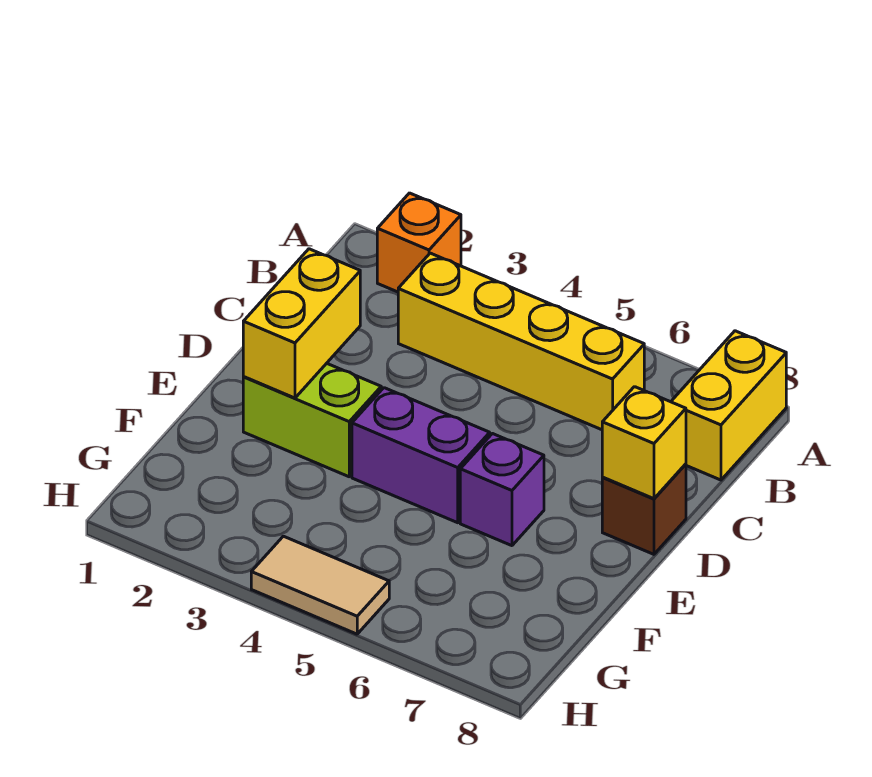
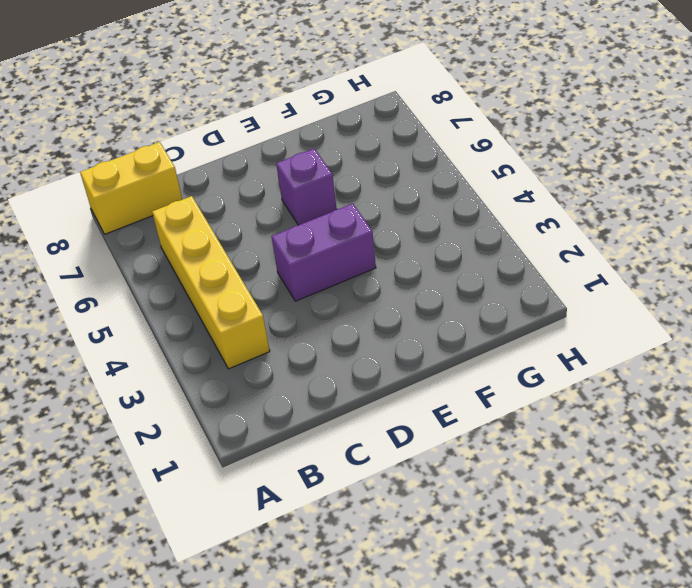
purple brick D4:E4 level 1 -> purple brick E4:E5 level 1
none -> orange brick A2 level 1
none -> brown brick D8 level 1

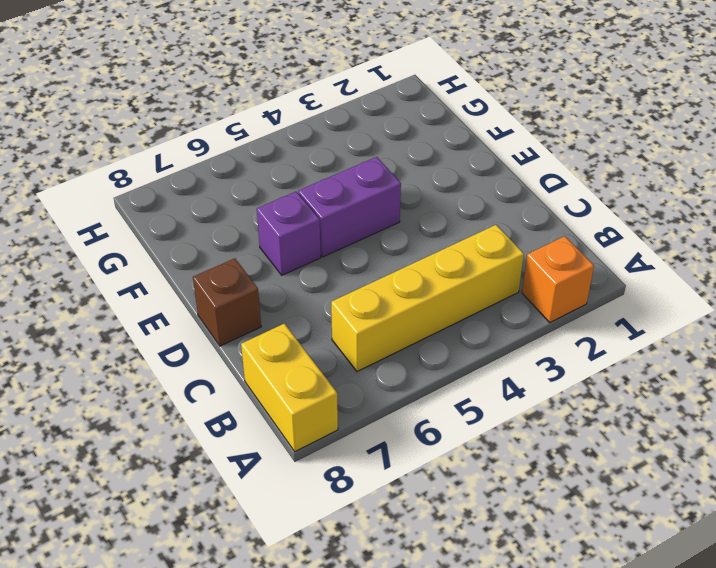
none -> lime brick E2:E3 level 1
none -> tan tile H4:H5 level 1

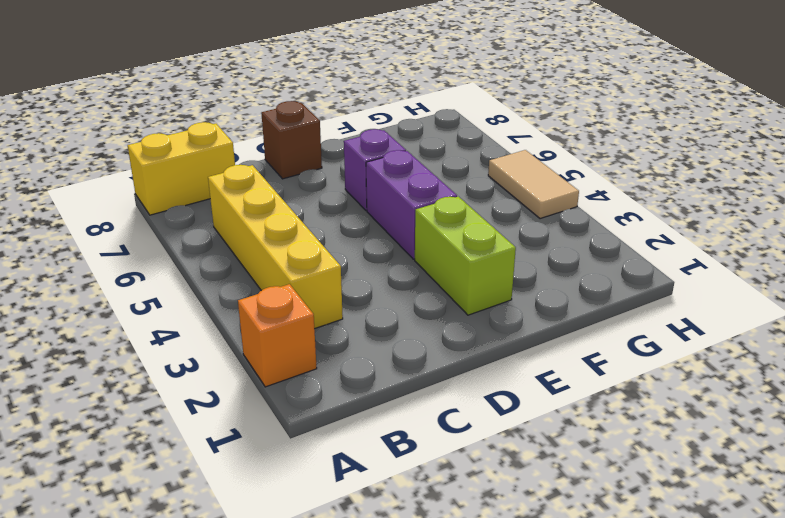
none -> yellow brick D2:E2 level 2
none -> yellow brick D8 level 2

